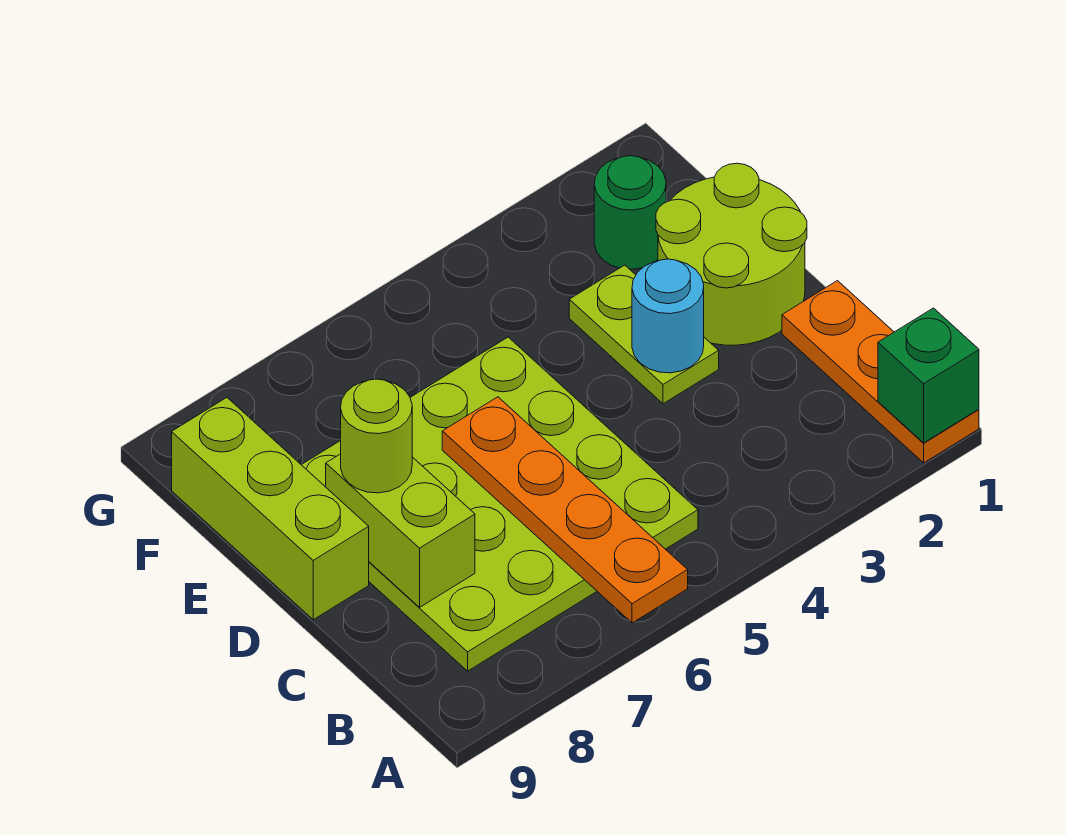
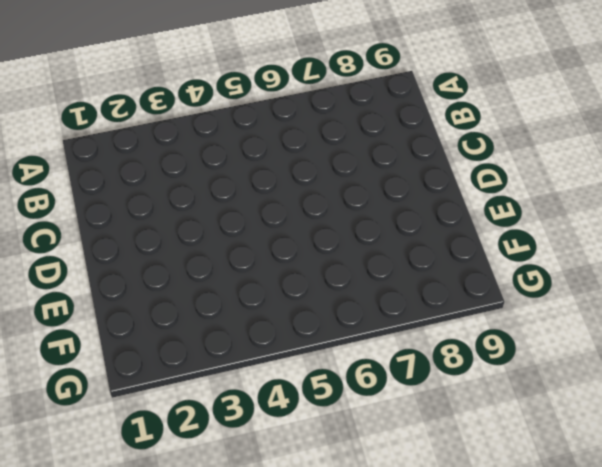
none -> orange plate A1:C1 level 1
none -> lime plate B5:E8 level 1

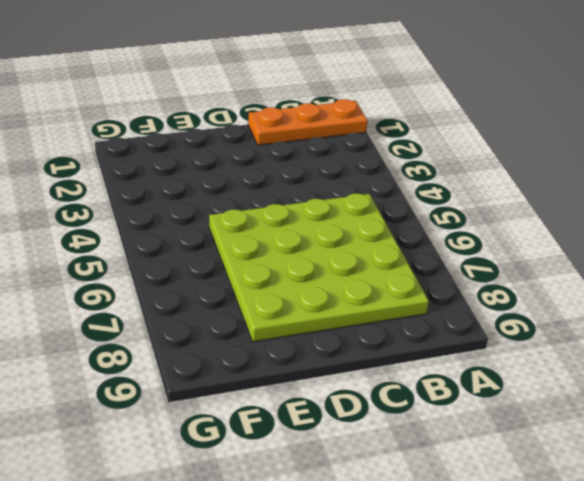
none -> lime round brick D1:E2 level 1
none -> lime plate D3:E3 level 1

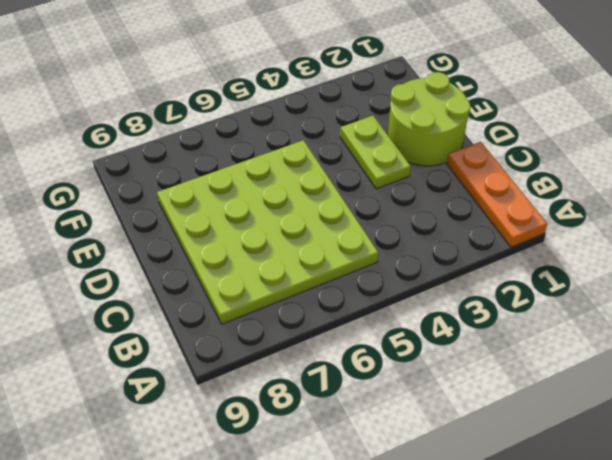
none -> lime brick D9:F9 level 1
none -> green round brick F2 level 1

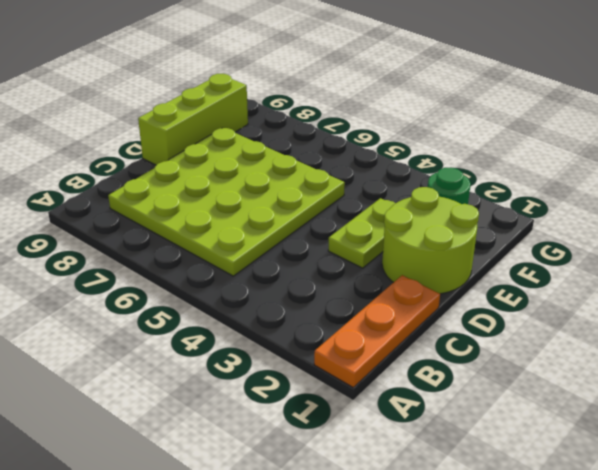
none -> green brick A1 level 2
none -> orange plate A6:D6 level 2

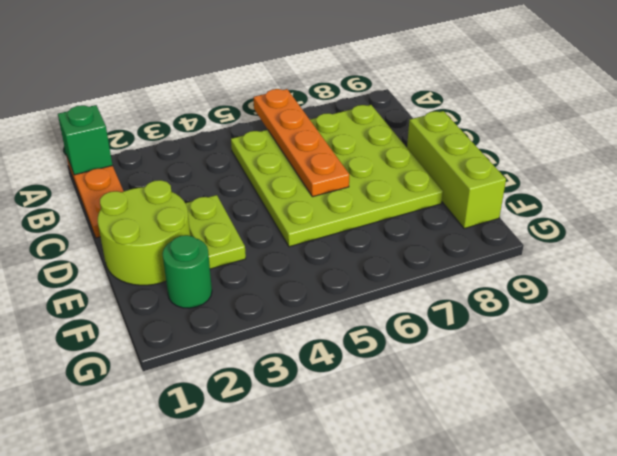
none -> lime brick C8:D8 level 2
none -> cyan round brick D3 level 2

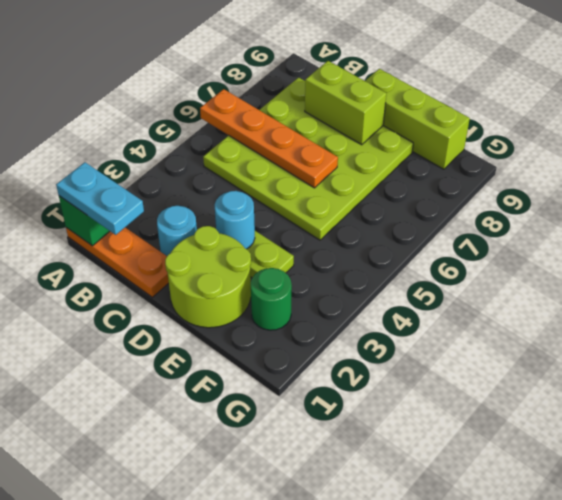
cyan plate A1:B1 level 3 -> none
cyan round brick C2 level 1 -> none
none -> lime round brick D8 level 3

